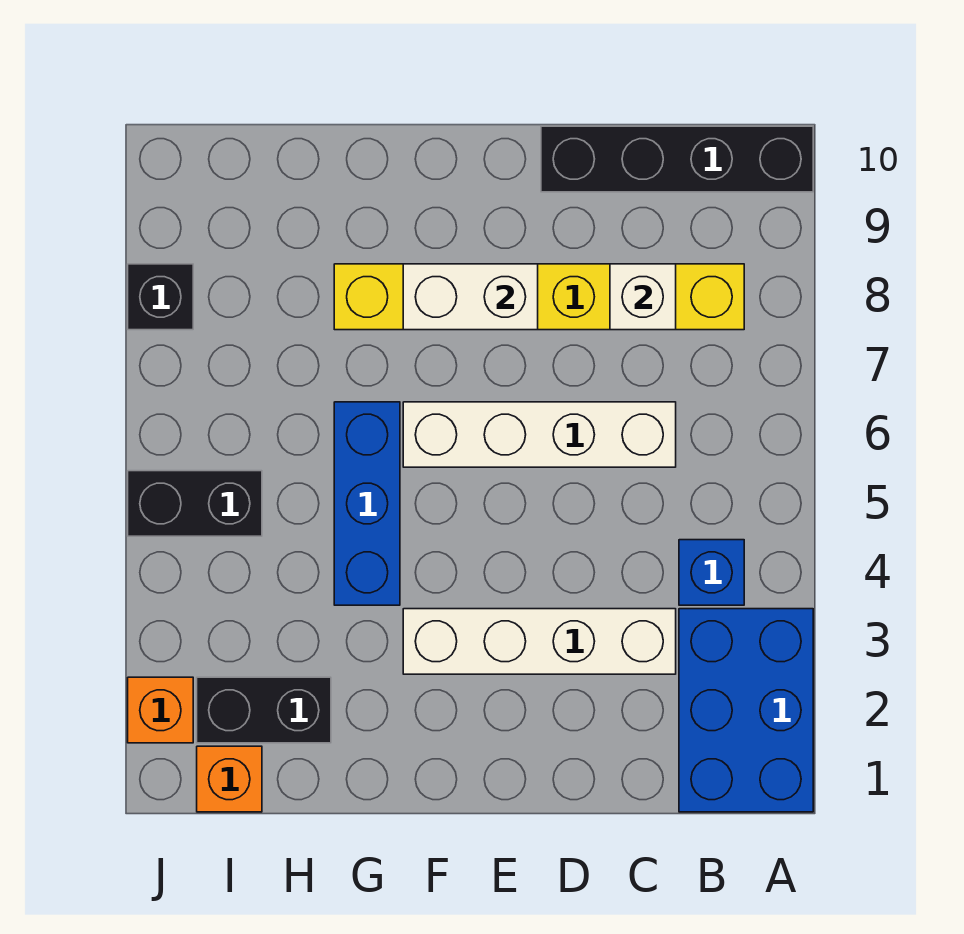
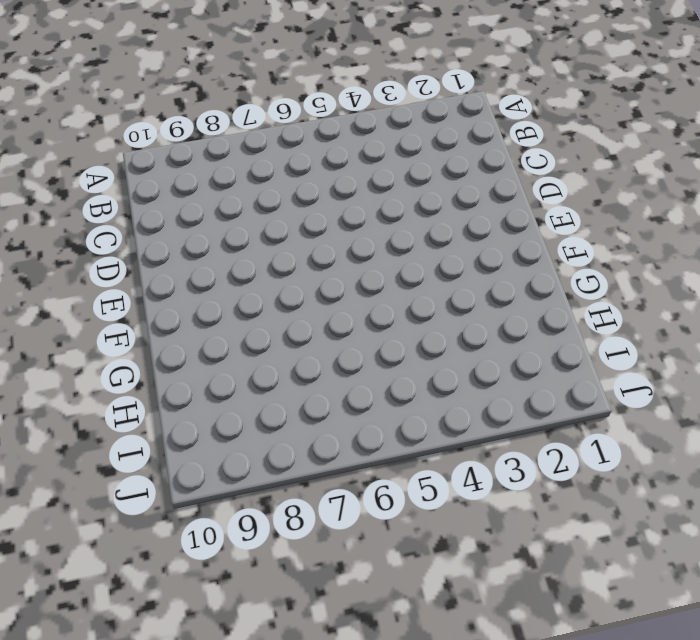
none -> blue brick A1:B3 level 1
none -> black brick A10:D10 level 1
none -> blue brick B4 level 1

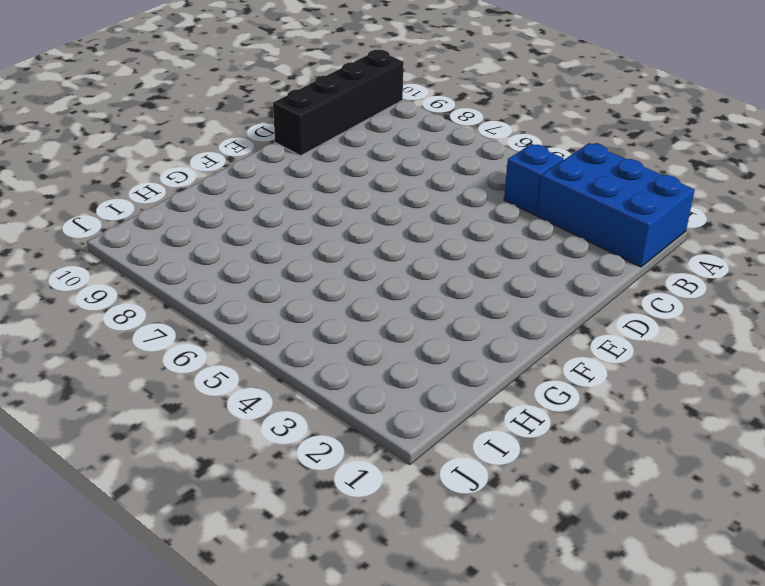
none -> yellow brick B8:G8 level 1
none -> white brick C3:F3 level 1
none -> white brick C6:F6 level 1

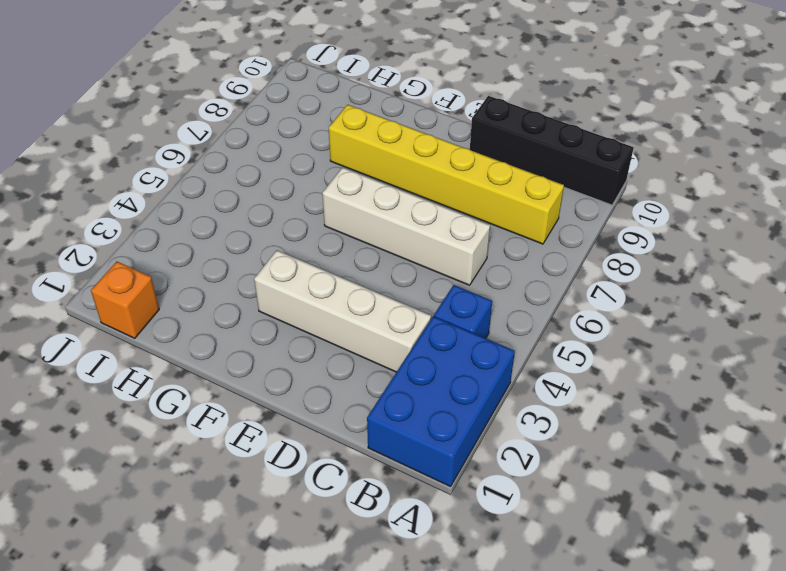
none -> blue brick G4:G6 level 1
none -> black brick H2:I2 level 1
none -> black brick I5:J5 level 1

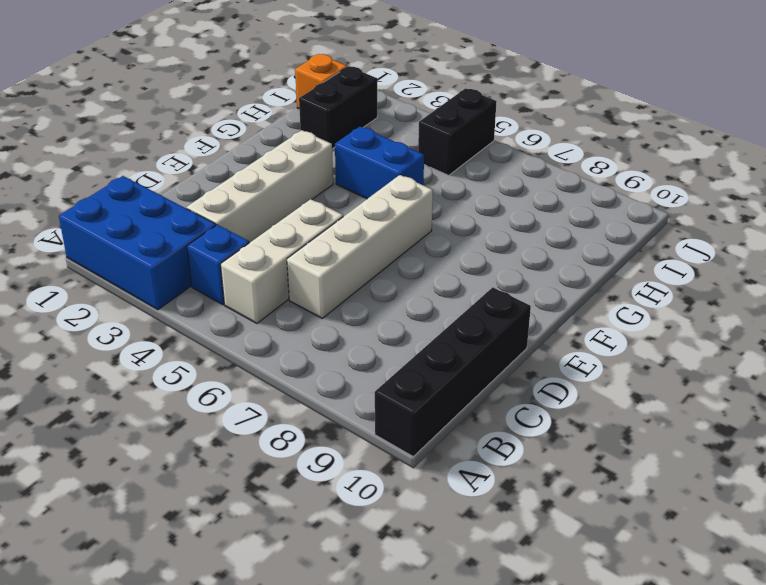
white brick B5:D5 level 1 -> none
blue brick G4:G5 level 1 -> blue brick G4:G6 level 1
none -> yellow brick B8:G8 level 1
none -> orange brick J2 level 1
none -> black brick J8 level 1

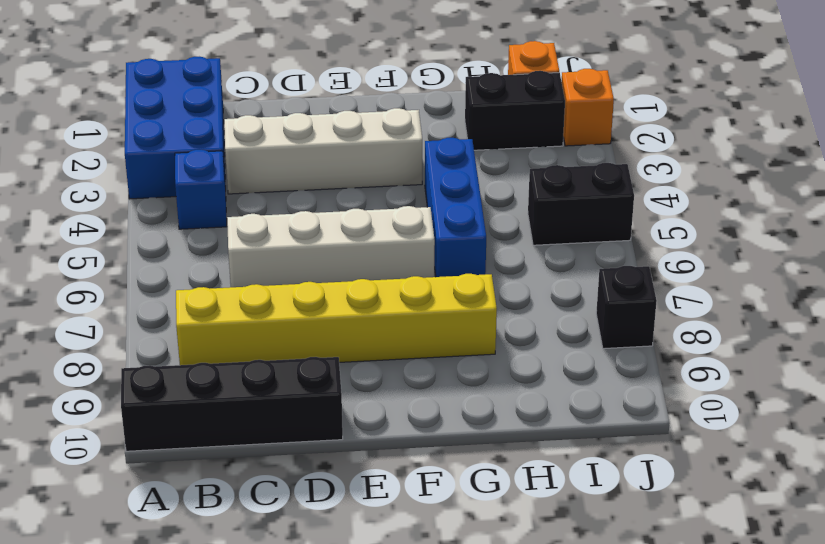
none -> white brick C8 level 2
none -> white brick E8:F8 level 2

